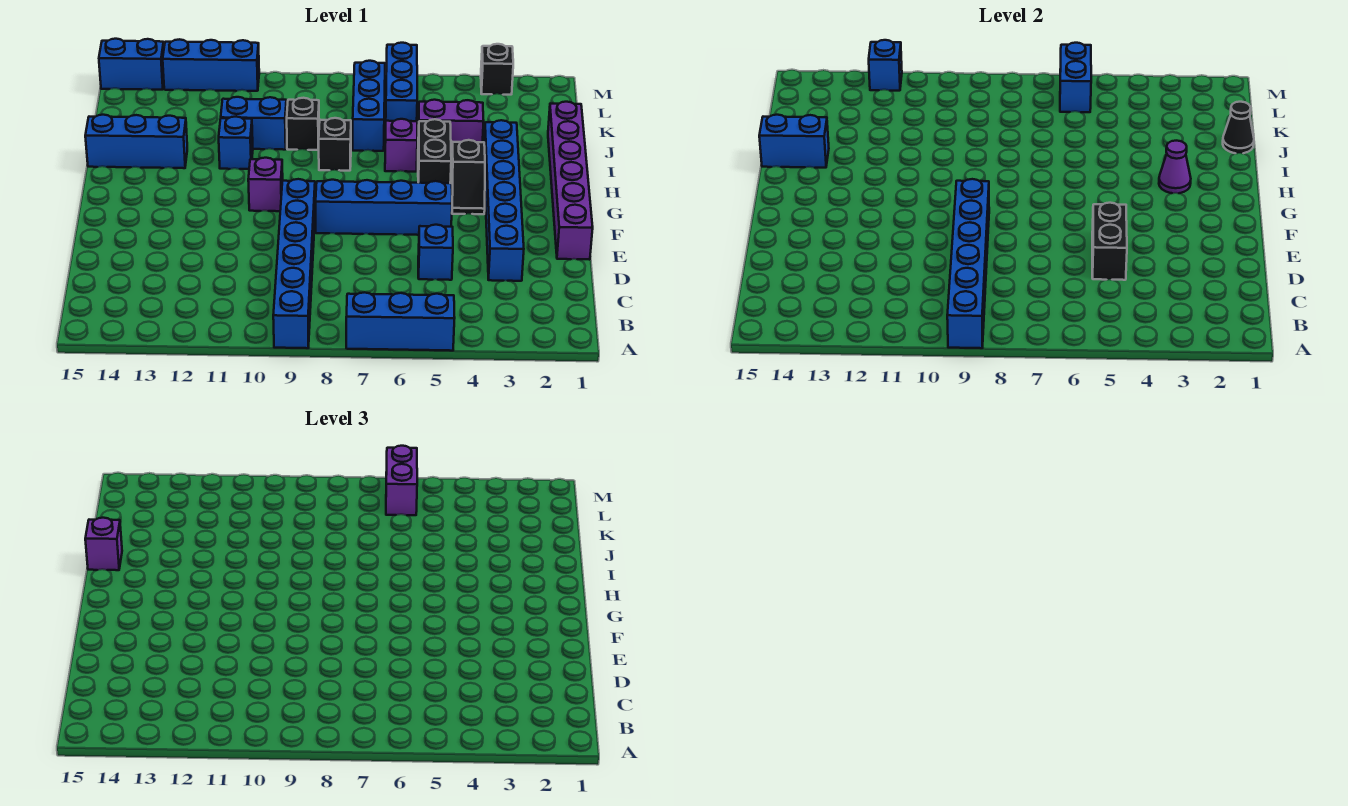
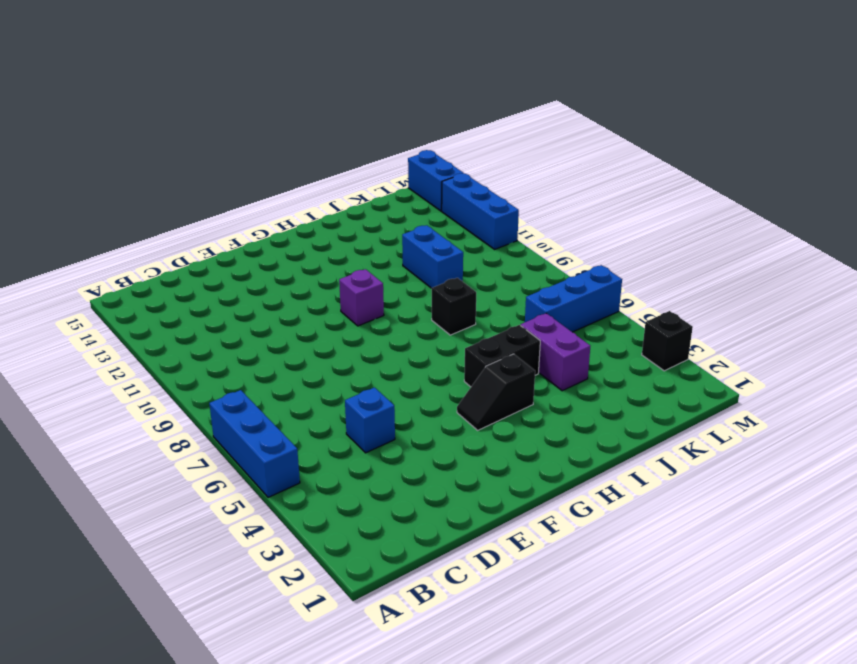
none -> blue brick A9:F9 level 1
none -> blue brick D3:I3 level 1
none -> purple brick E1:J1 level 1
none -> blue brick F5:F8 level 1

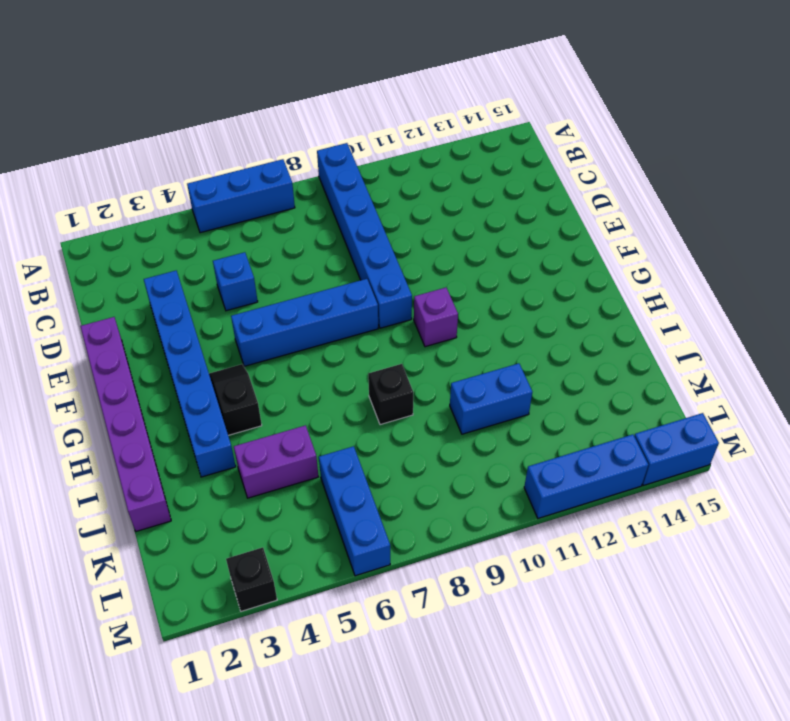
none -> black brick H5:I5 level 1
none -> purple brick I6 level 1
none -> blue brick I11 level 1
none -> blue brick I13:I15 level 1

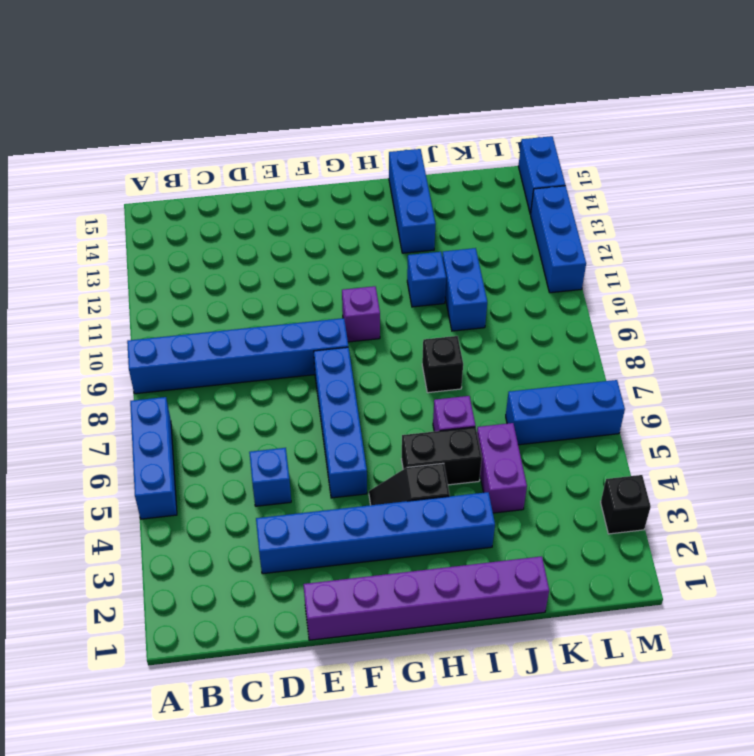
none -> blue brick J7:L7 level 1
none -> black brick J9 level 1
none -> blue brick A9:F9 level 2
none -> black brick D5:E5 level 2

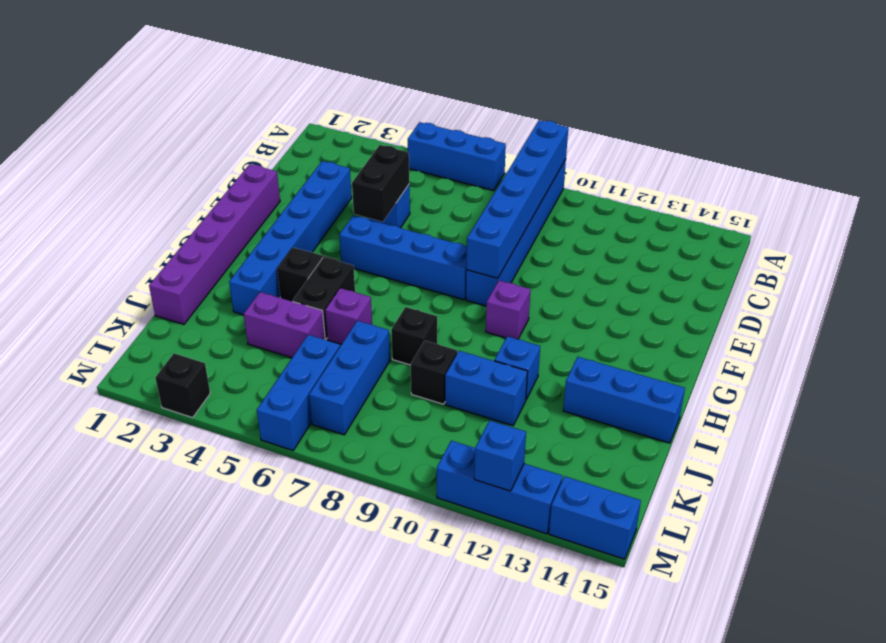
none -> purple cone H3 level 2
none -> blue brick I14:I15 level 2
none -> black cone J1 level 2
none -> blue brick L6:M6 level 2

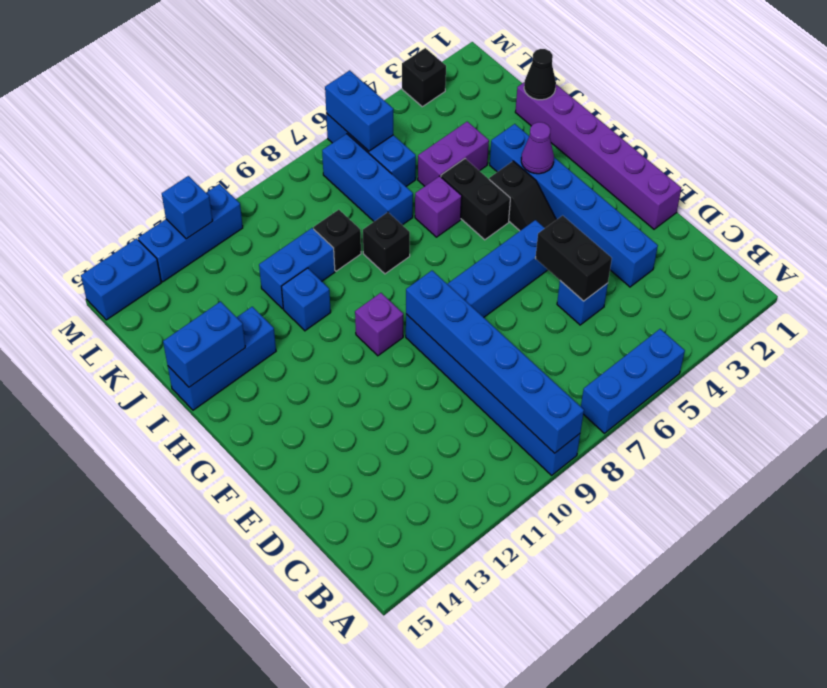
none -> purple brick I15 level 3
none -> purple brick L6:M6 level 3

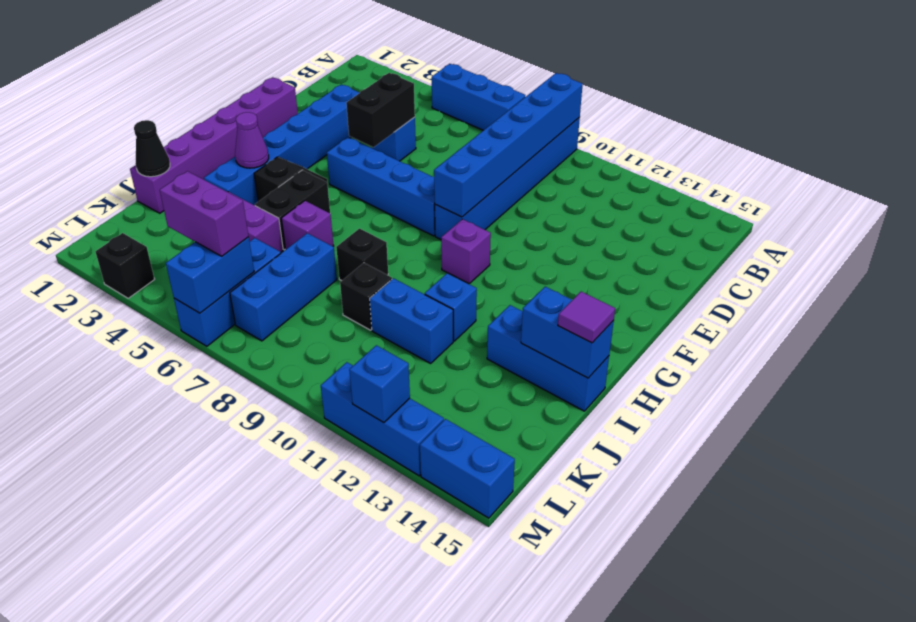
purple tile I15 level 3 -> purple brick I15 level 3
purple brick L5:L6 level 3 -> purple brick L6:M6 level 3

